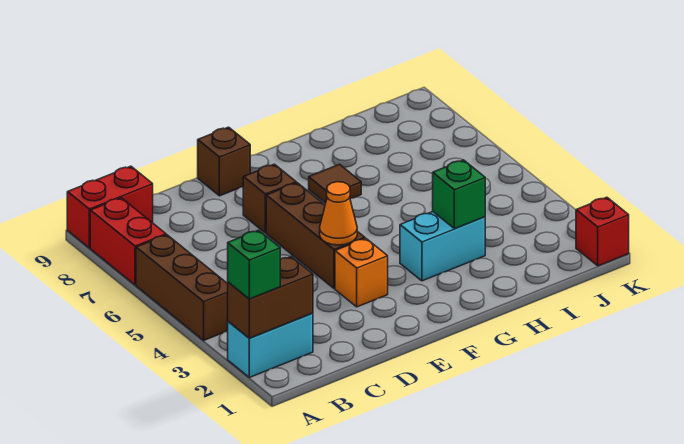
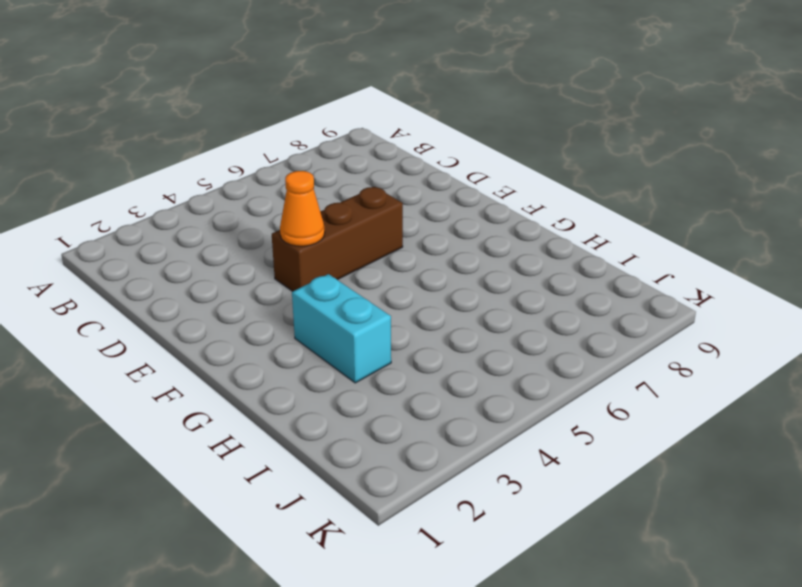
none -> cyan brick A2:B2 level 1
none -> brown brick A4:A6 level 1
none -> red brick A7:A8 level 1

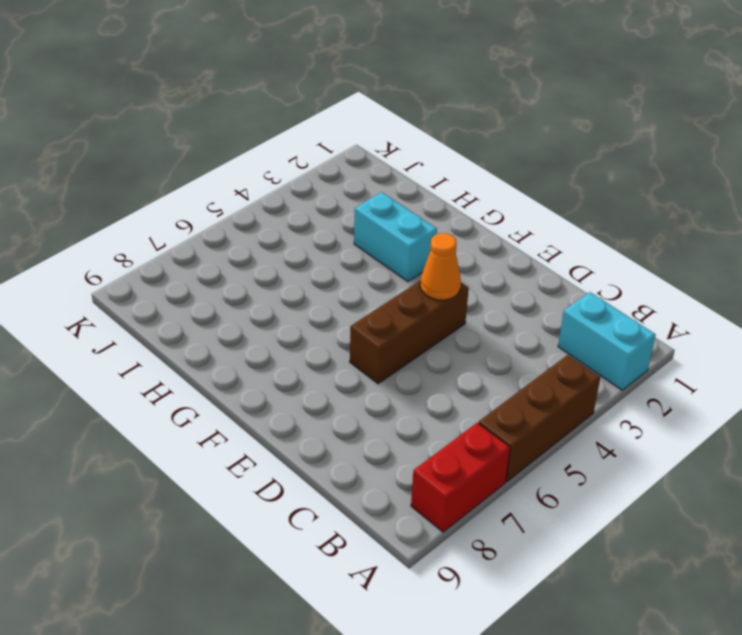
none -> red brick A9:B9 level 1
none -> orange brick E3 level 1
none -> brown brick E7 level 1

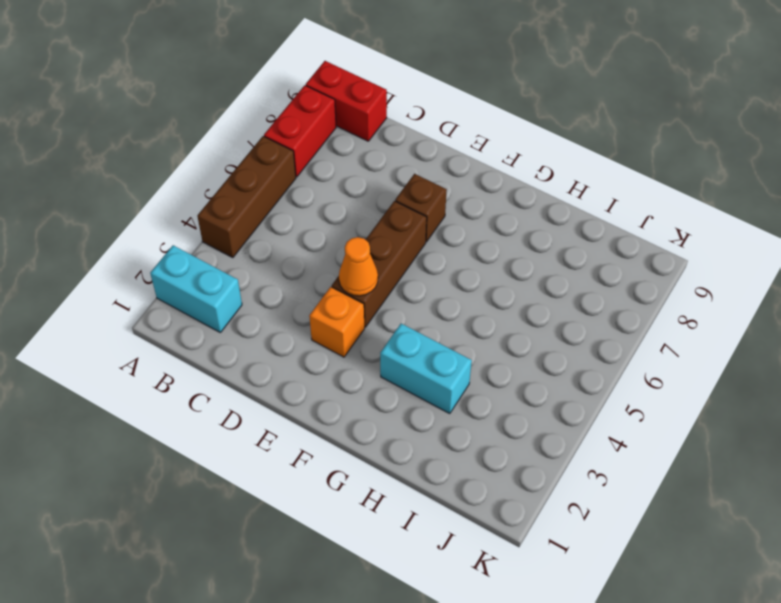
none -> brown brick E9 level 1
none -> brown tile G7 level 1
none -> red brick K1 level 1

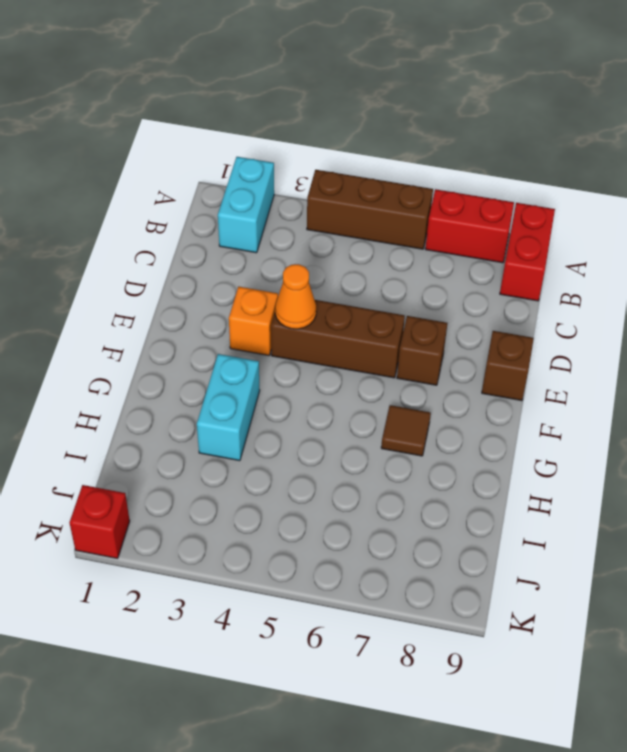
none -> brown brick A2:B2 level 2
none -> green brick H3 level 2
none -> green brick A2 level 3

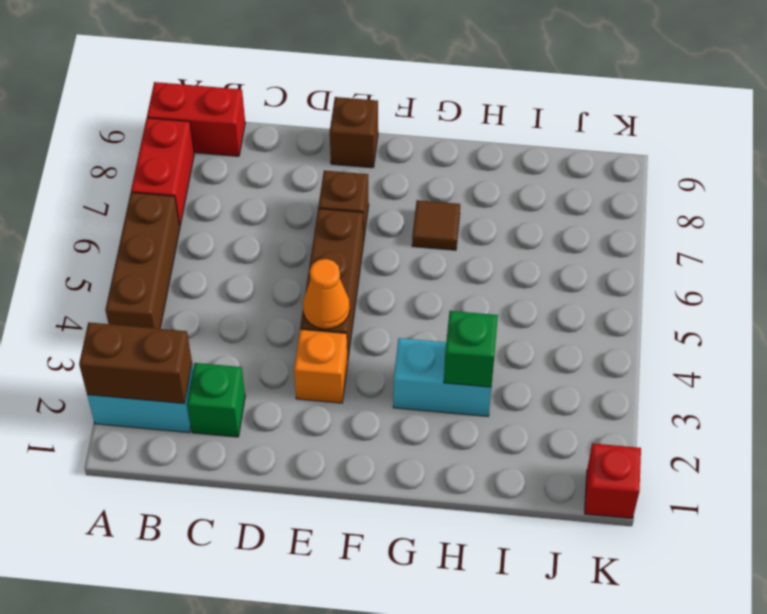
green brick C2 level 1 -> green brick A2 level 3

